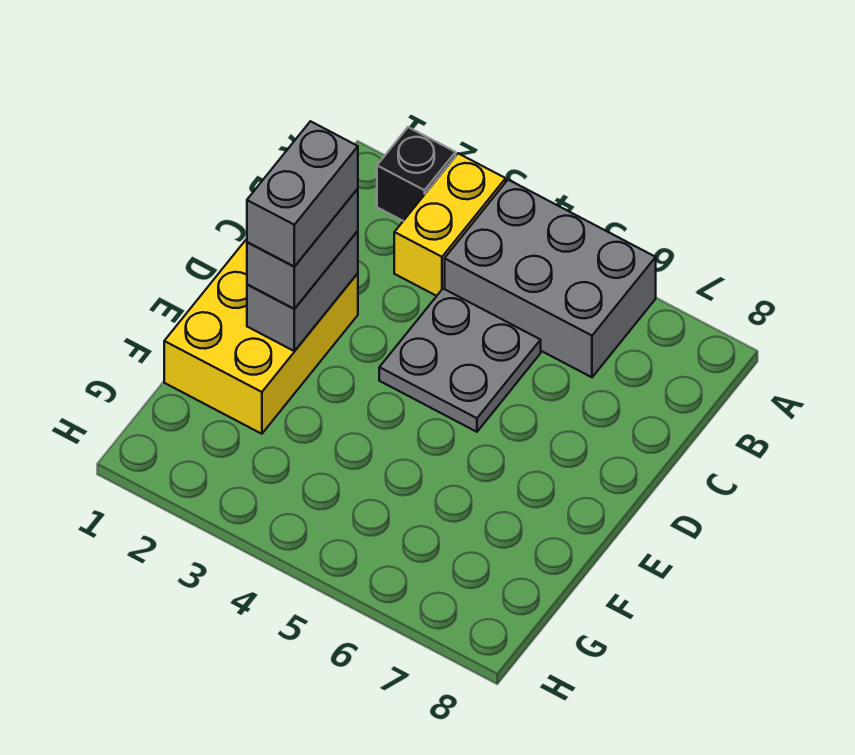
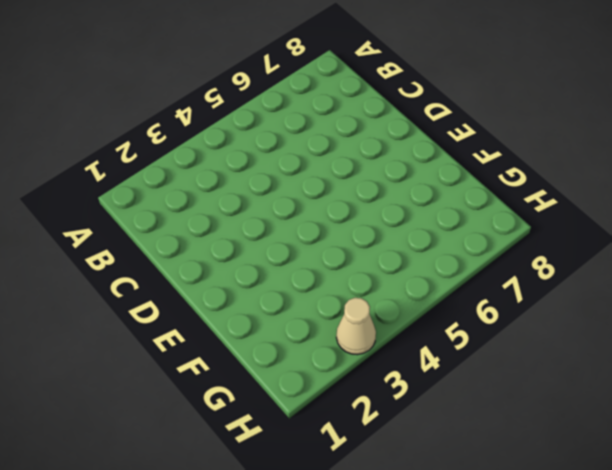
tan cone H3 level 1 -> none
none -> black brick A2 level 1
none -> yellow brick A3:B3 level 1

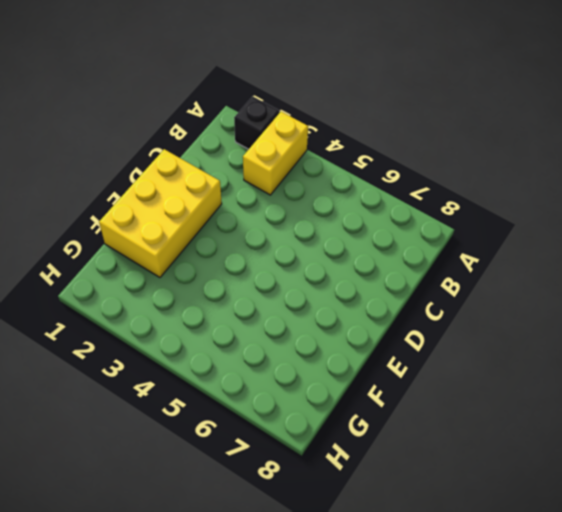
none -> grey brick A4:B6 level 1
none -> grey plate C4:D5 level 1

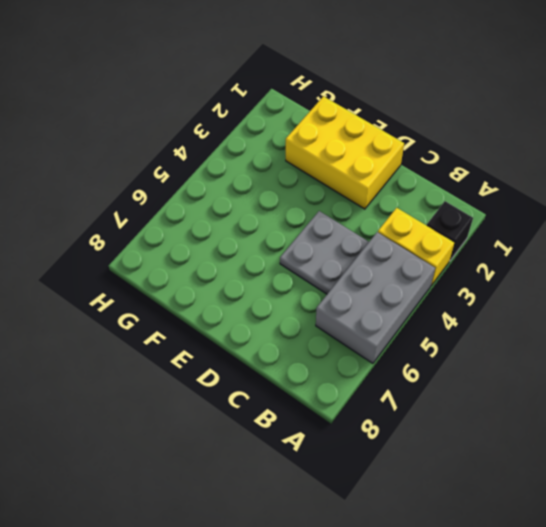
none -> grey brick D2:E2 level 2
none -> grey brick D2:E2 level 3

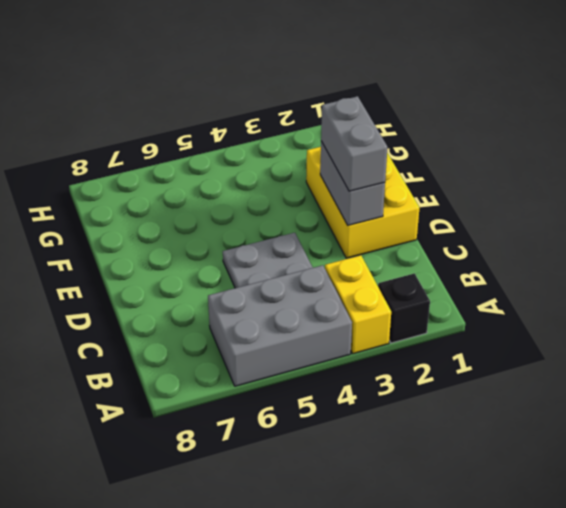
none -> grey brick D2:E2 level 4

